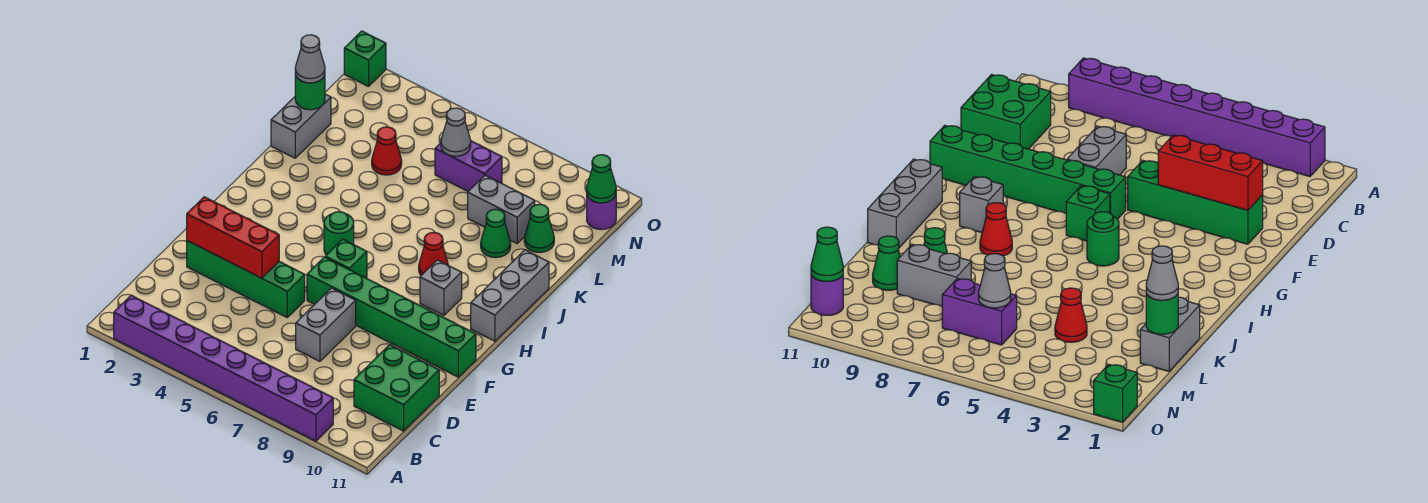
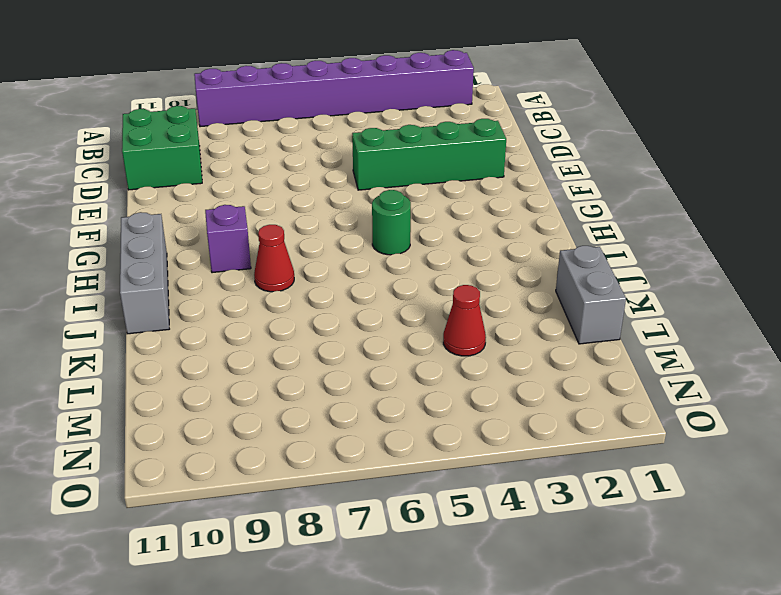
purple brick H9 level 1 -> grey brick H9 level 1
none -> grey brick D7:E7 level 1
none -> green brick F6:F11 level 1
none -> green brick G6 level 1

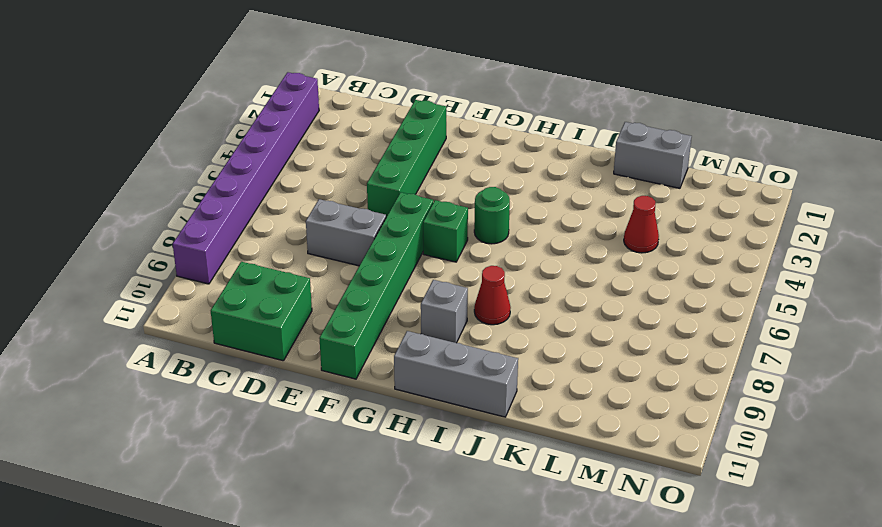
none -> green cone K9 level 1
none -> grey brick L8:L9 level 1
none -> green cone L10 level 1

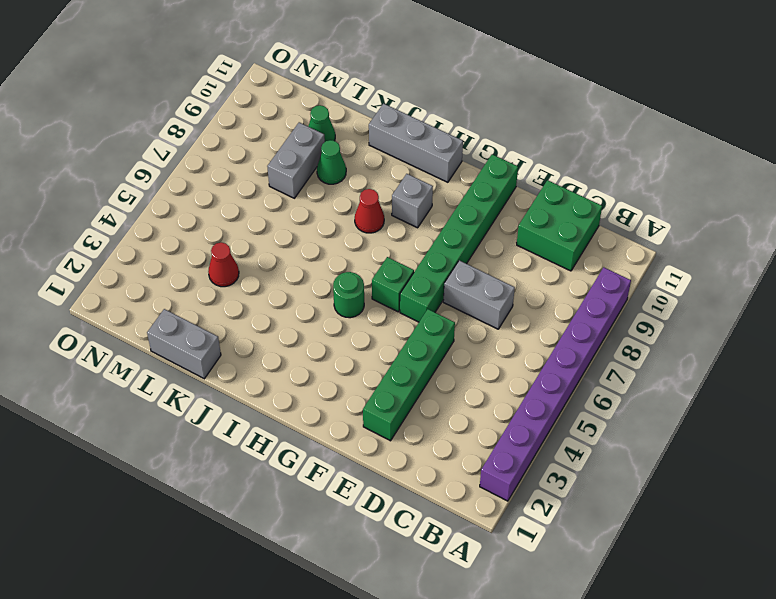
none -> purple brick M6:M7 level 1
none -> purple round brick N11 level 1
none -> green brick O1 level 1

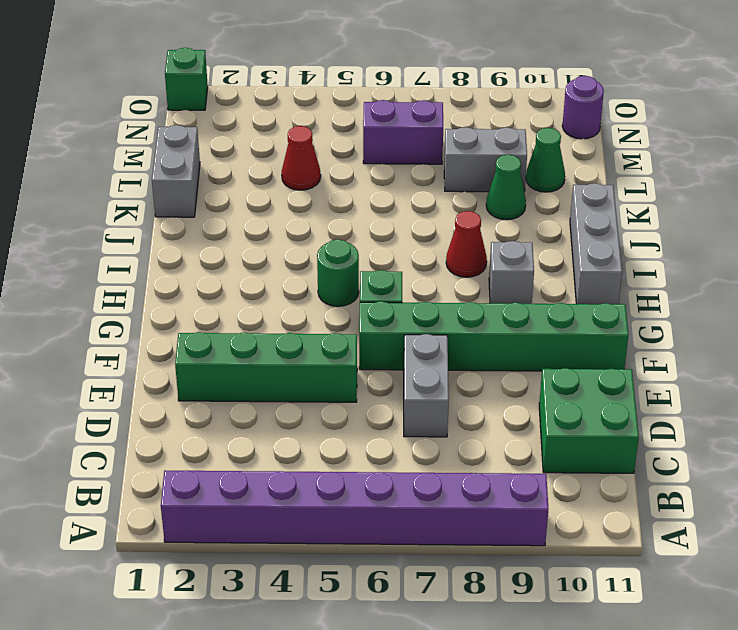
none -> red brick E2:E4 level 2
none -> green round brick L1 level 2
none -> grey cone M6 level 2

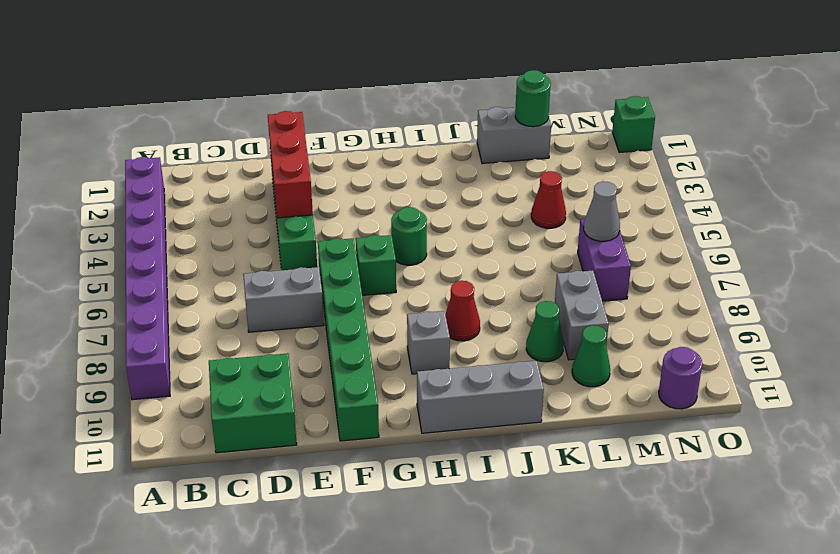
none -> green cone N11 level 2
none -> grey cone L1 level 3

